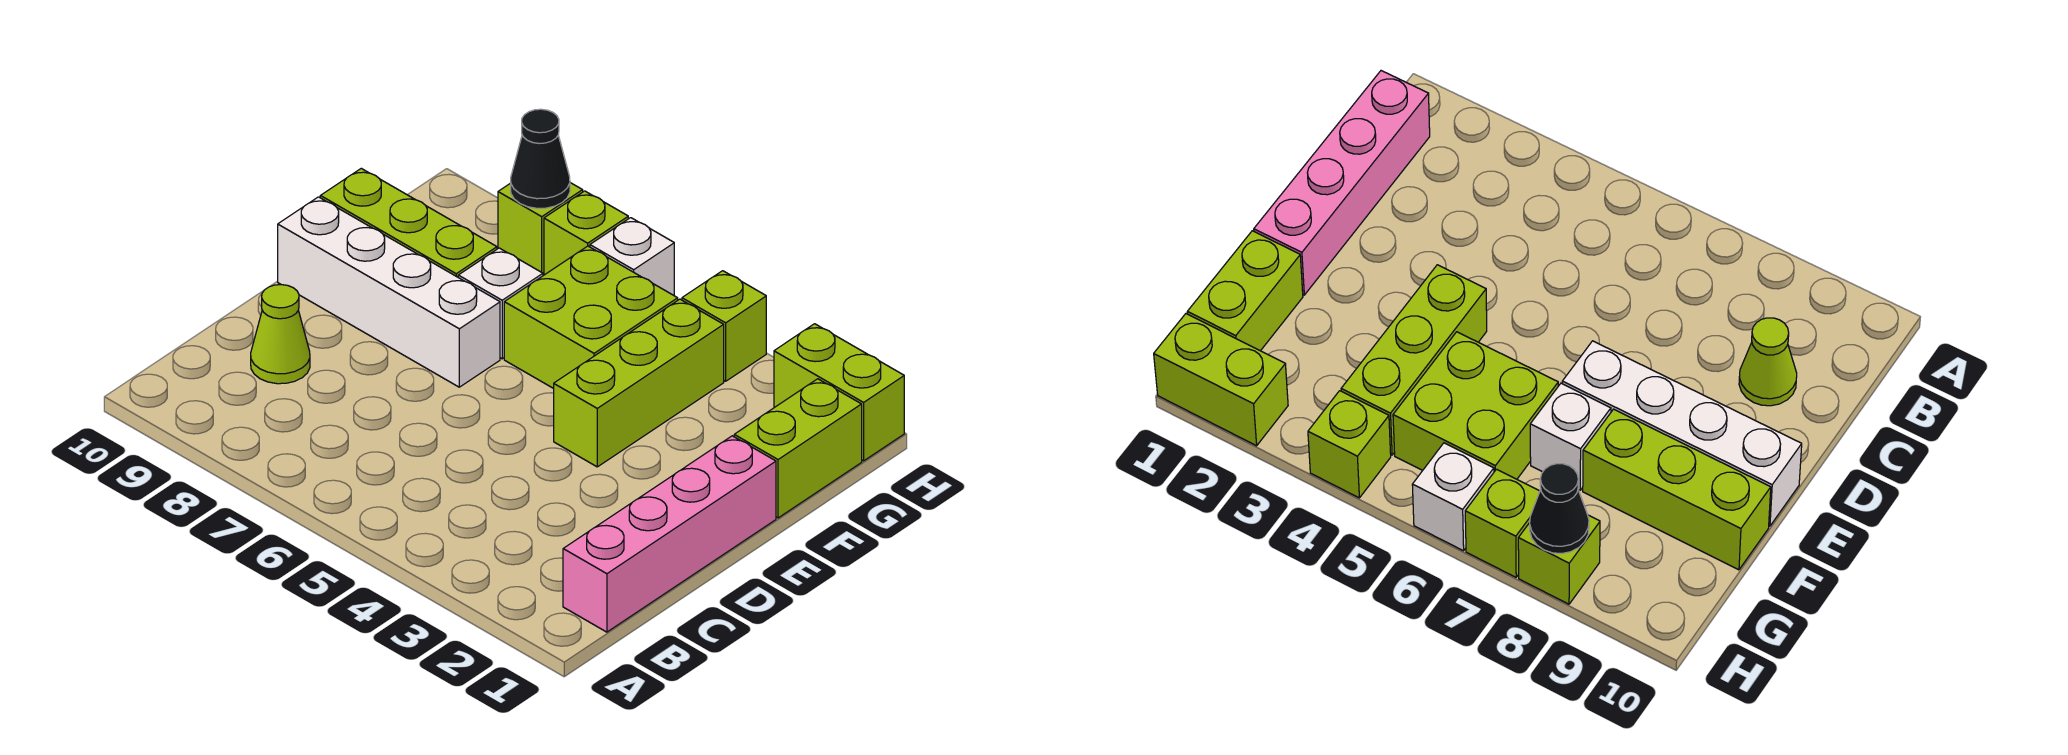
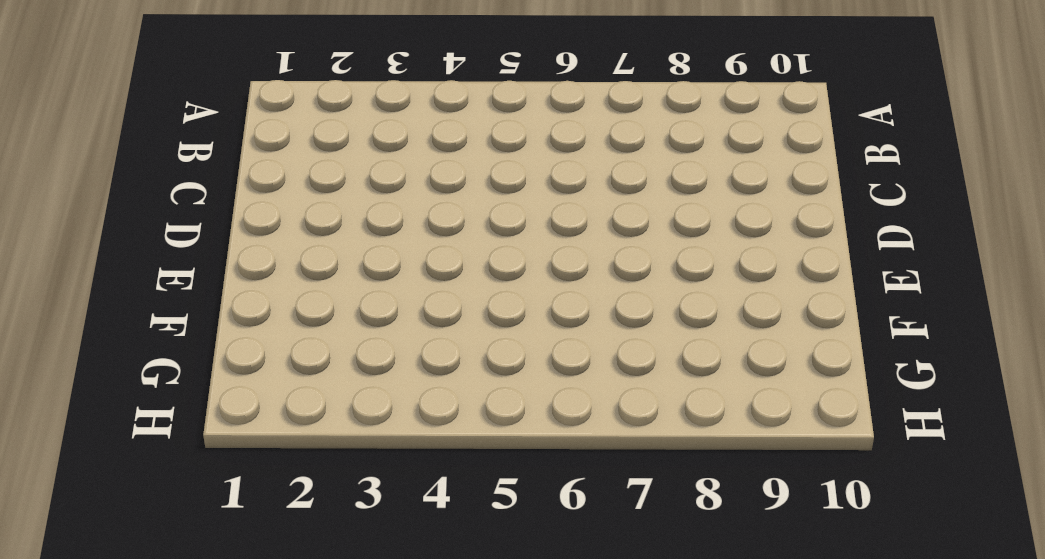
none -> pink brick B1:E1 level 1
none -> lime cone C9 level 1
none -> lime brick E4:G4 level 1

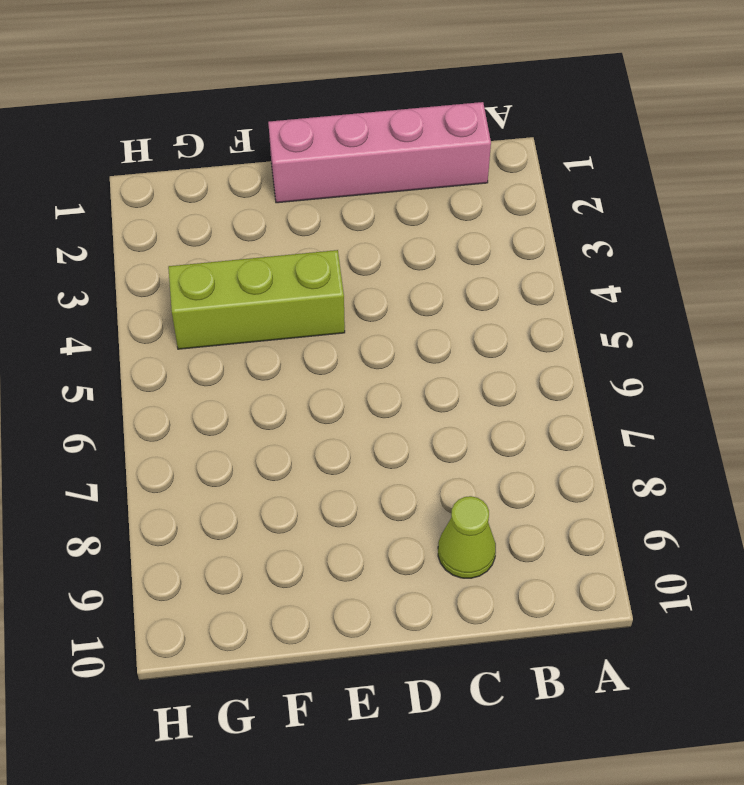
none -> white brick E7:E10 level 1
none -> lime brick F1:G1 level 1
none -> lime brick F5:G6 level 1

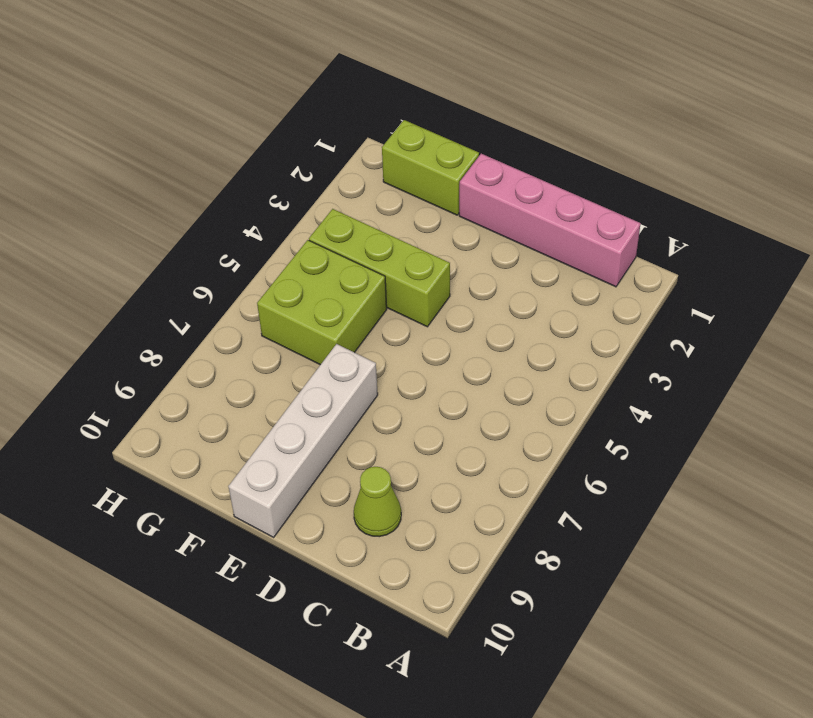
none -> white brick F7 level 1
none -> lime brick F8:F10 level 1
none -> lime brick H1:H2 level 1

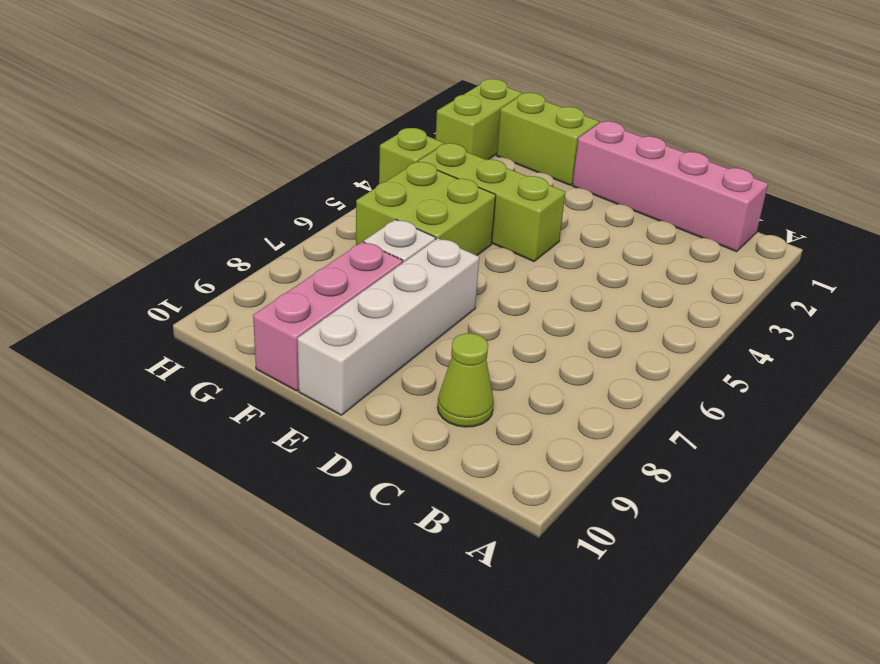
pink brick F8:F10 level 1 -> lime brick F8:F10 level 1
none -> white brick H6 level 1
none -> lime brick H7 level 1
none -> lime brick H8 level 1

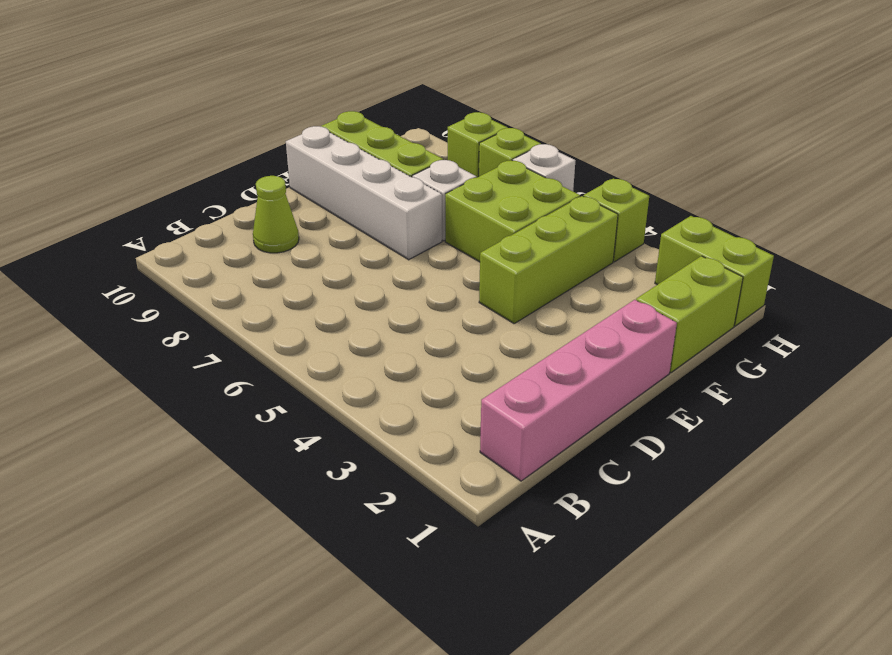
none -> black cone H8 level 2

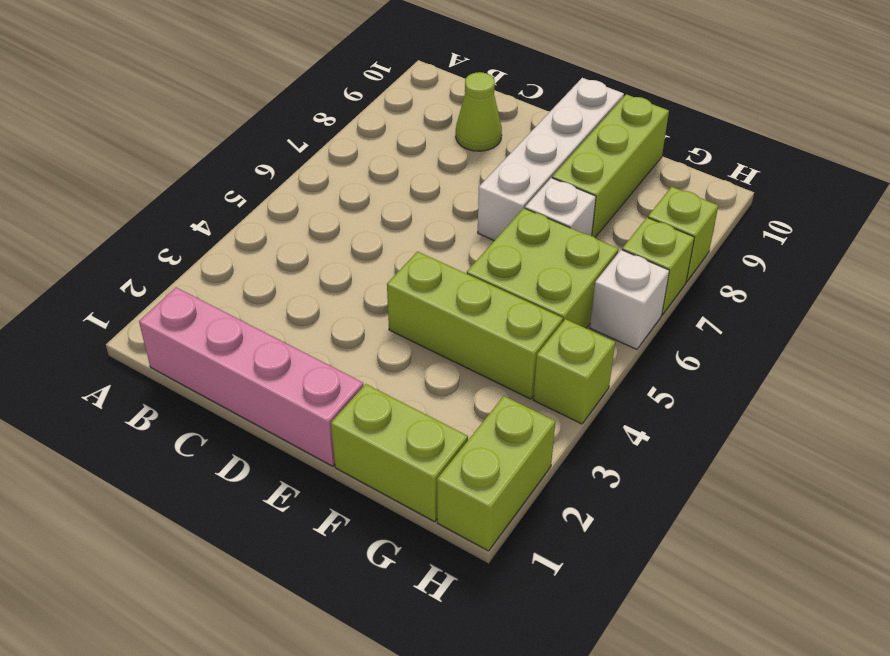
none -> black cone H8 level 2

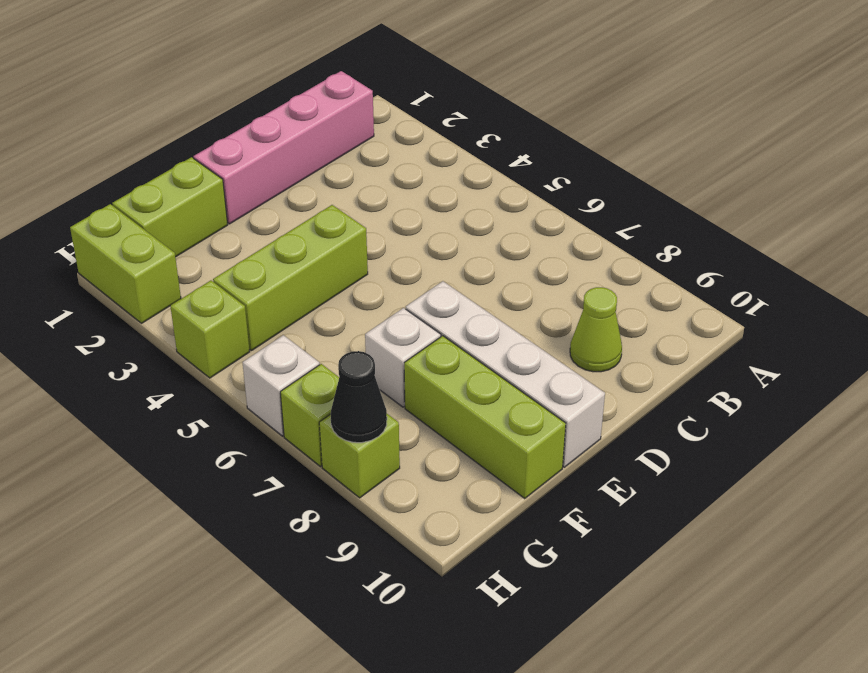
none -> lime brick F5:G6 level 1

